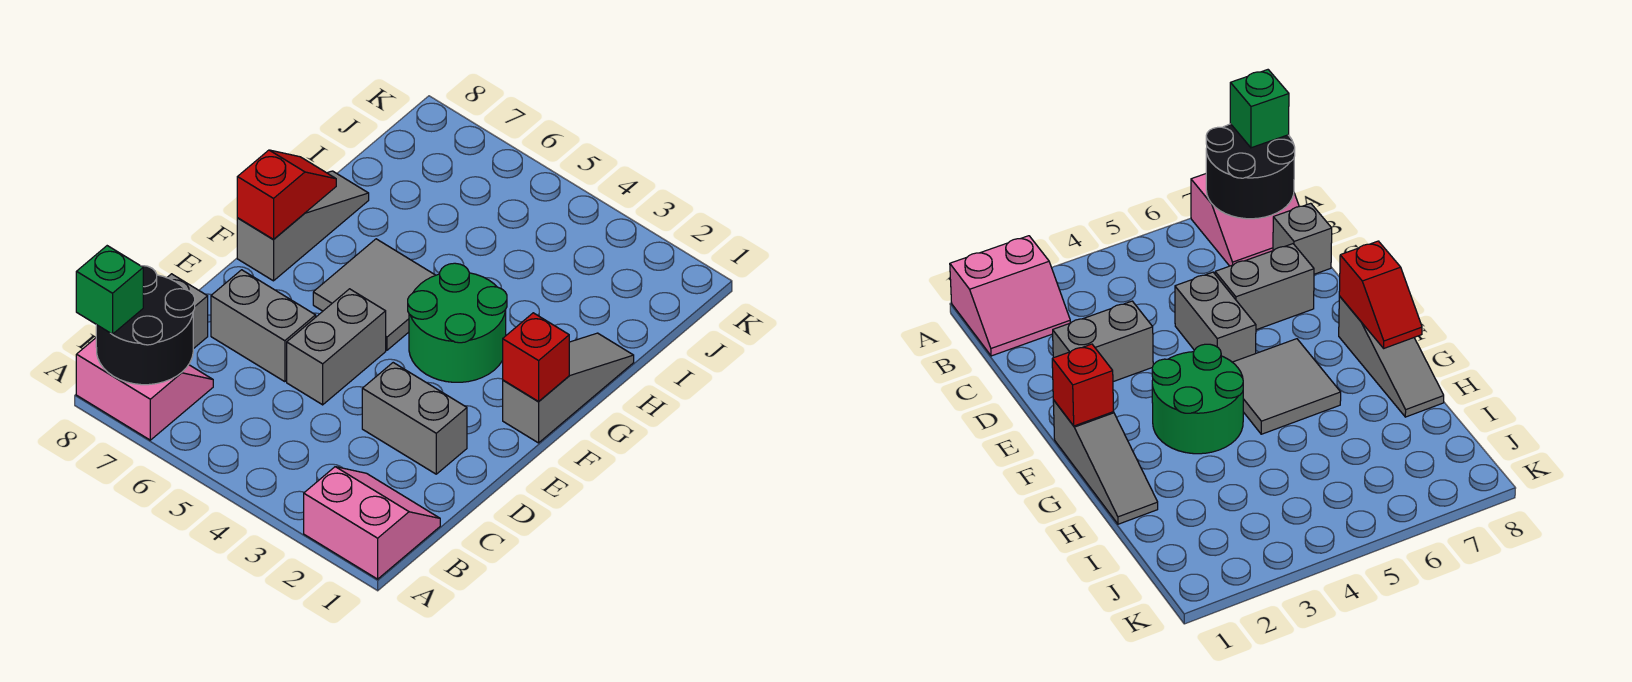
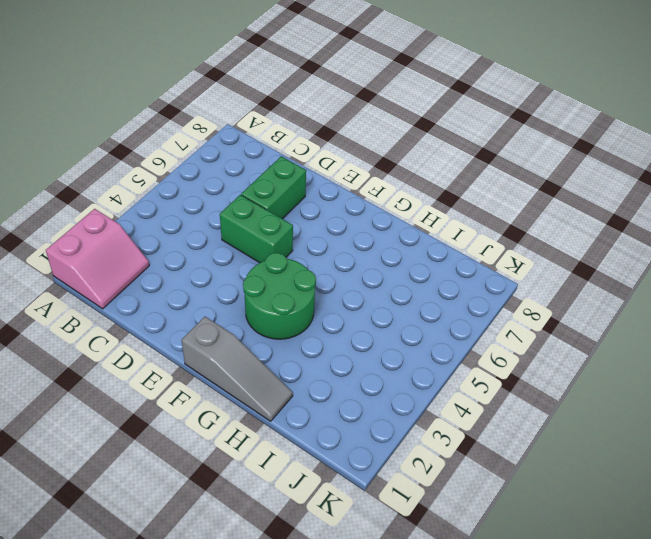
green brick D5:E5 level 1 -> grey brick D5:E5 level 1
green brick D6:D7 level 1 -> grey brick D6:D7 level 1
none -> pink slope A7:B8 level 1 top A
none -> grey brick C8 level 1
none -> grey brick D2:D3 level 1

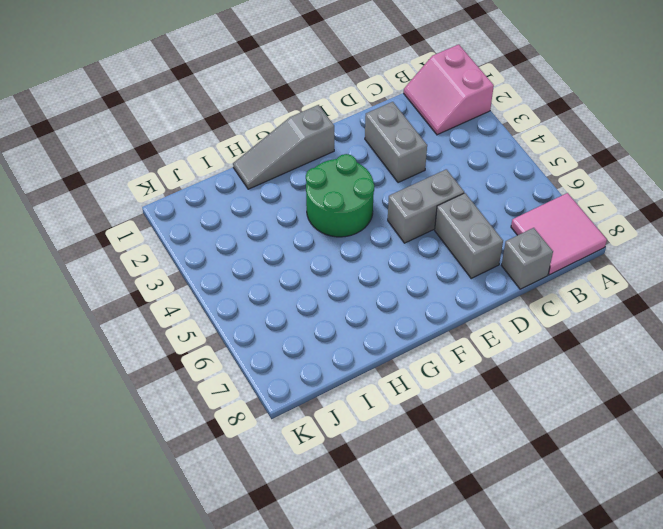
pink tile A7:B8 level 1 -> pink slope A7:B8 level 1 top A
none -> grey tile F5:G6 level 1
none -> grey slope F8:H8 level 1 top F
none -> black round brick A7:B8 level 2

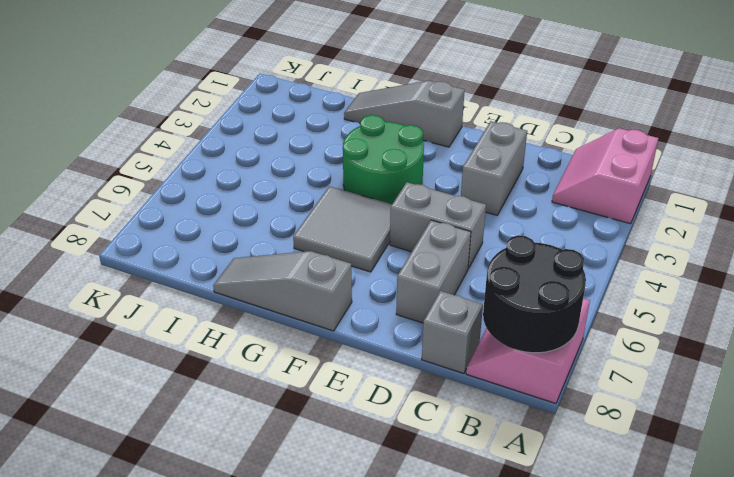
none -> red brick F1 level 2
none -> red slope F8:G8 level 2 top F
none -> green brick A8 level 3

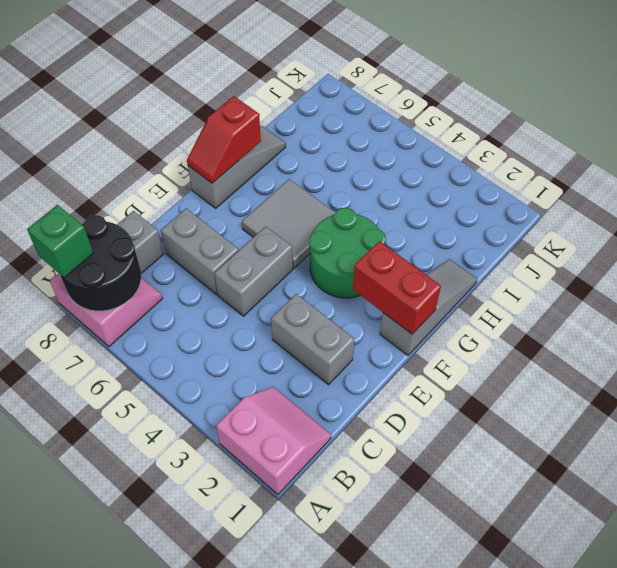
red brick F1:F2 level 2 -> red brick F1 level 2
red slope F8:G8 level 2 top G -> red slope F8:G8 level 2 top F

